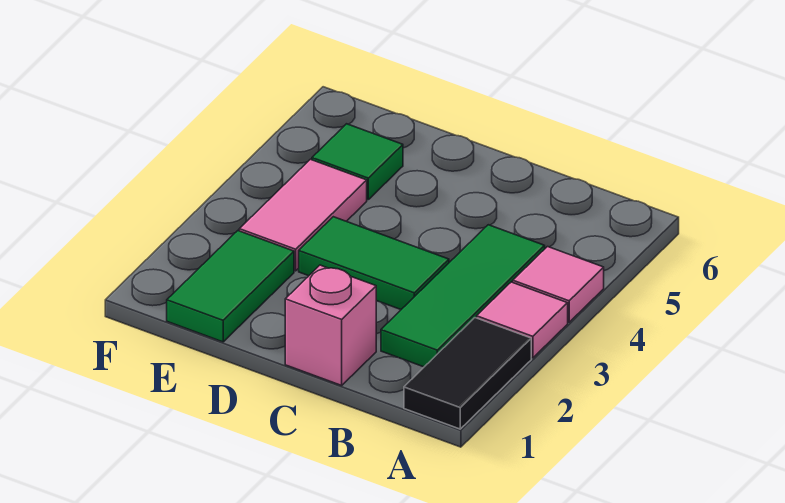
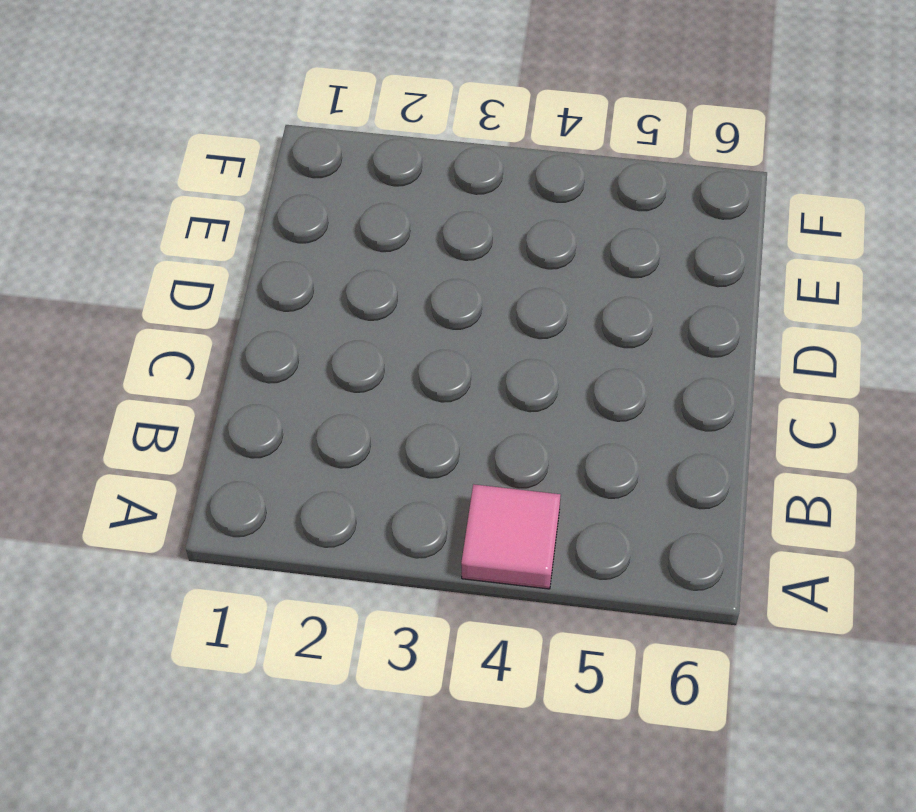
none -> black tile A1:A2 level 1
none -> pink tile A3 level 1

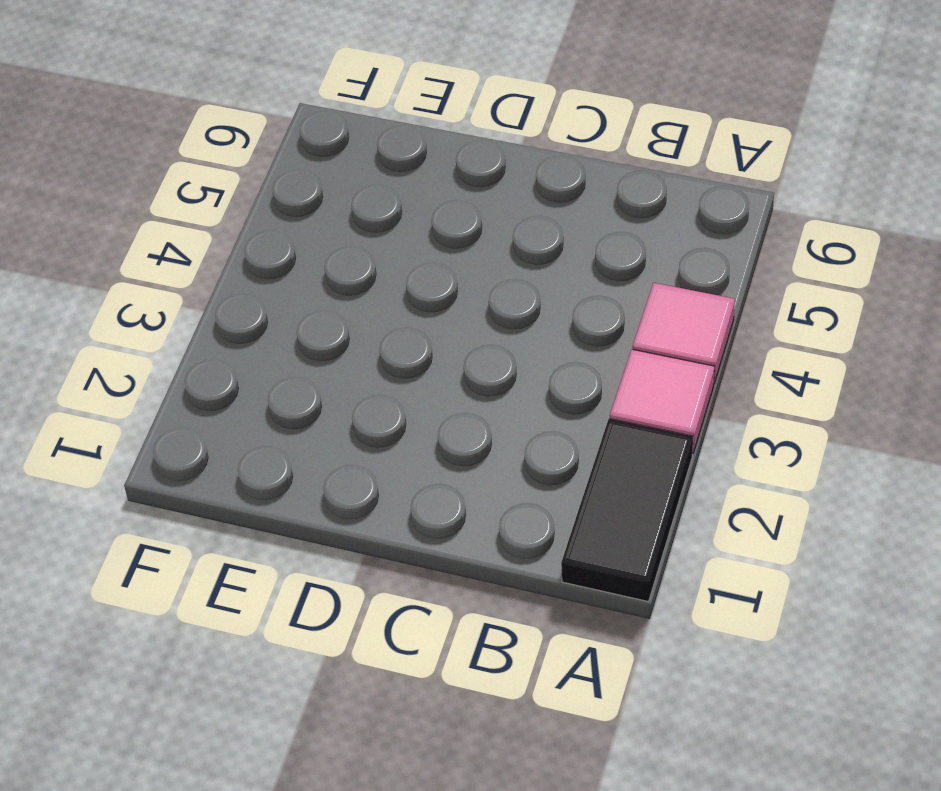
none -> green tile B2:B4 level 1
none -> pink brick C1 level 1

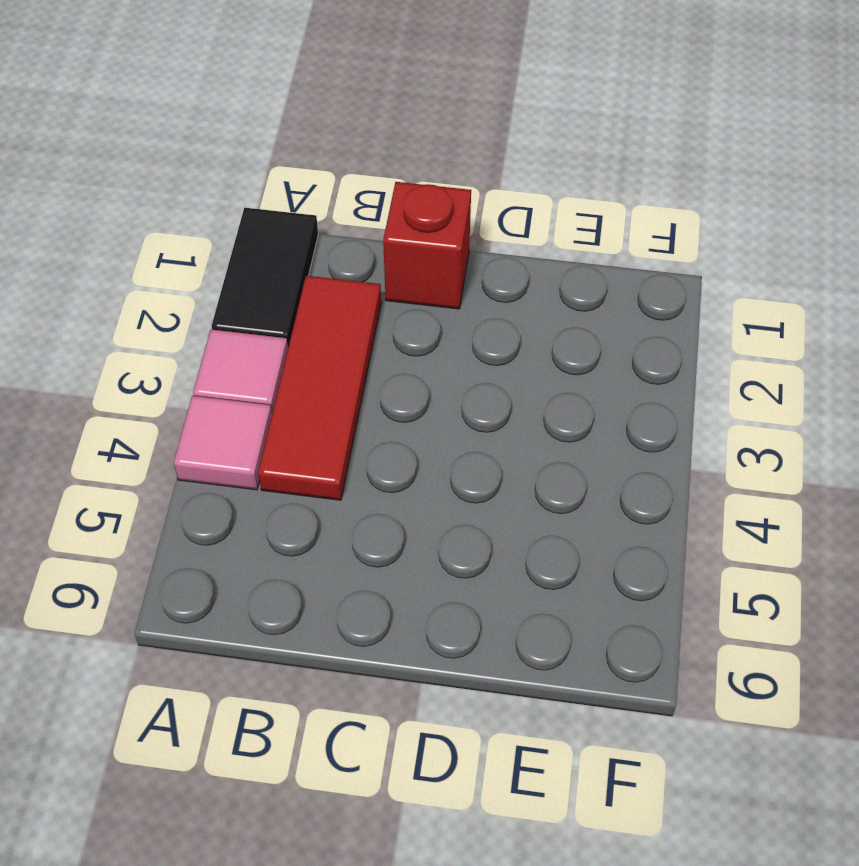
red tile B2:B4 level 1 -> green tile B2:B4 level 1
red brick C1 level 1 -> pink brick C1 level 1
none -> green tile C3:D3 level 1
none -> green tile E1:E2 level 1

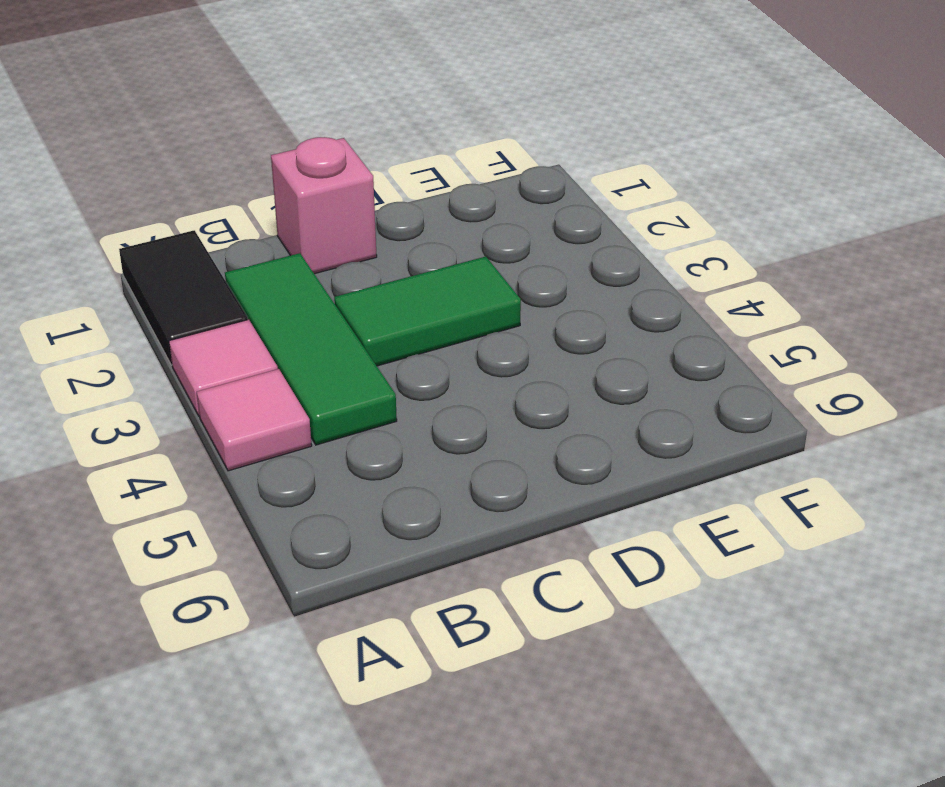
none -> green tile E1:E2 level 1
none -> pink tile E3:E4 level 1

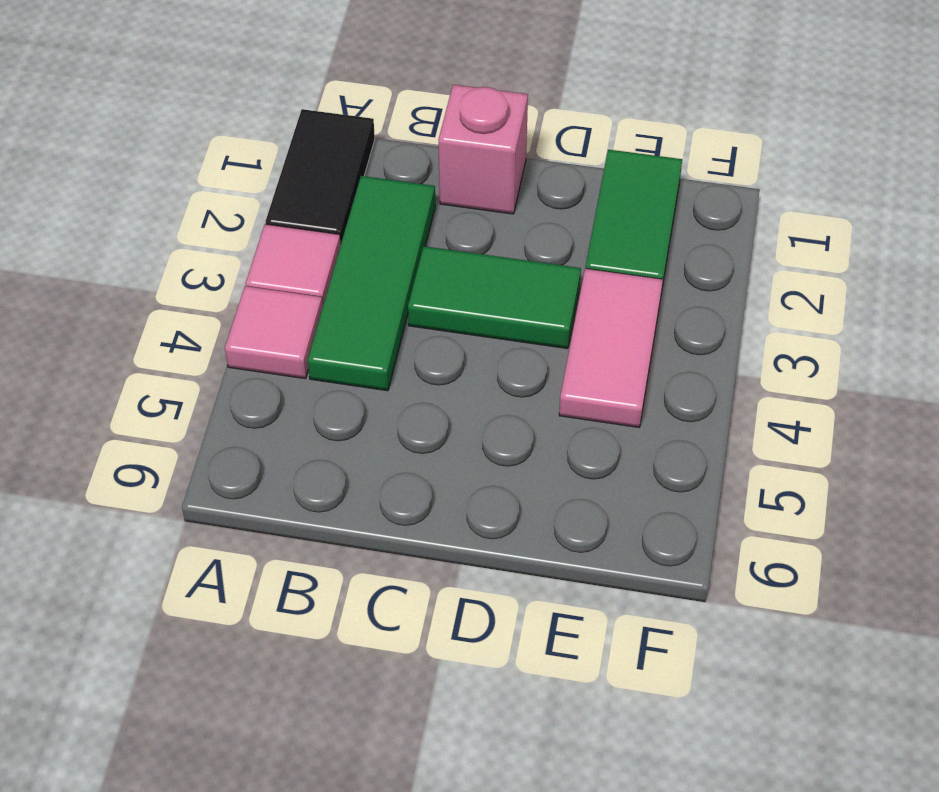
none -> green tile E5 level 1

